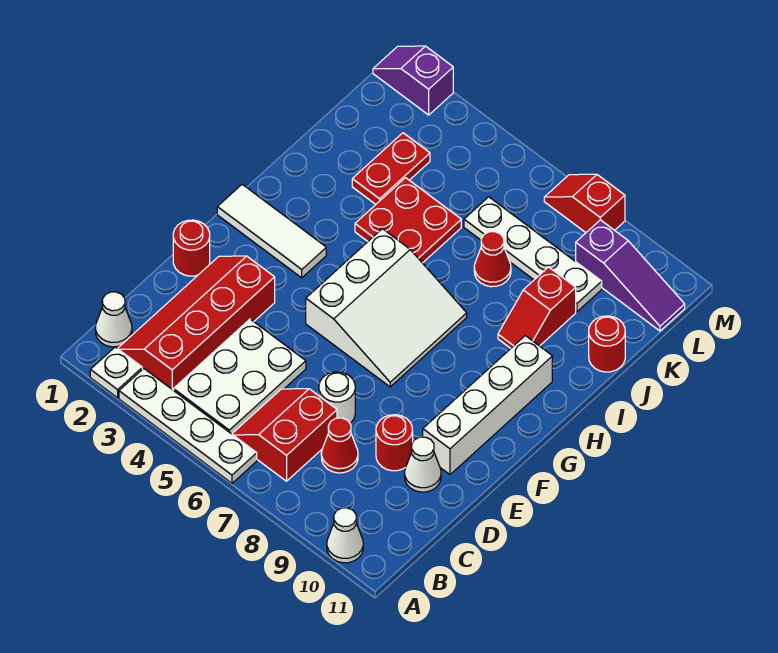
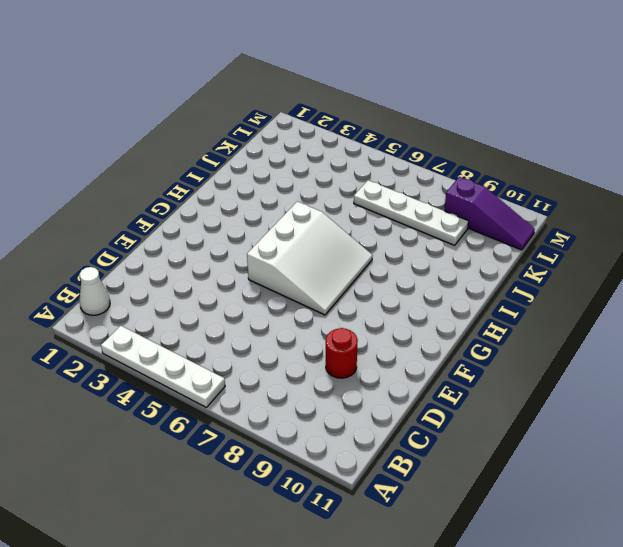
none -> white plate A2 level 1
none -> white cone A10 level 1
none -> red slope B2:E3 level 1 top 3

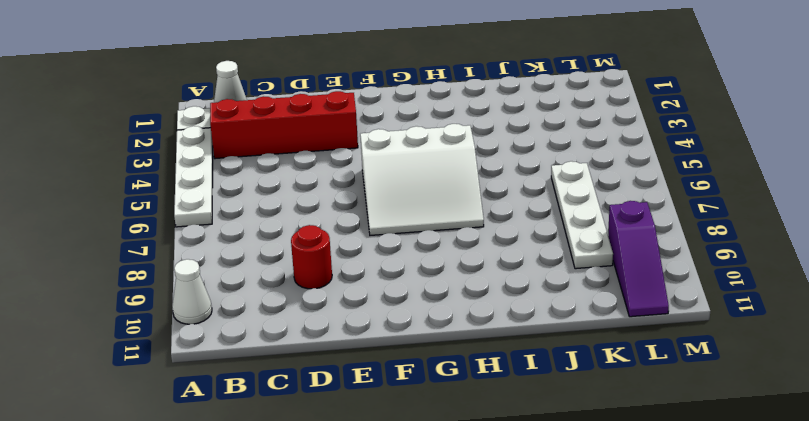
none -> white plate B4:D5 level 1
none -> red slope B6:C7 level 1 top 7
none -> red cone C8 level 1

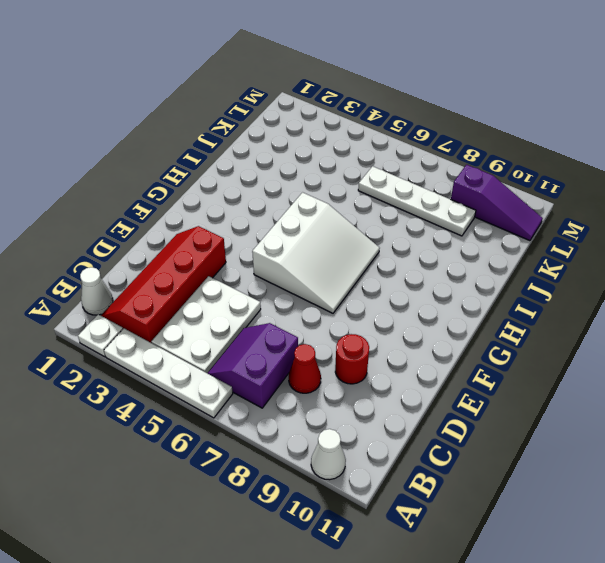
purple slope B6:C7 level 1 top 7 -> red slope B6:C7 level 1 top 7
none -> white round brick D7 level 1
none -> white cone D10 level 1
none -> red round brick E1 level 1

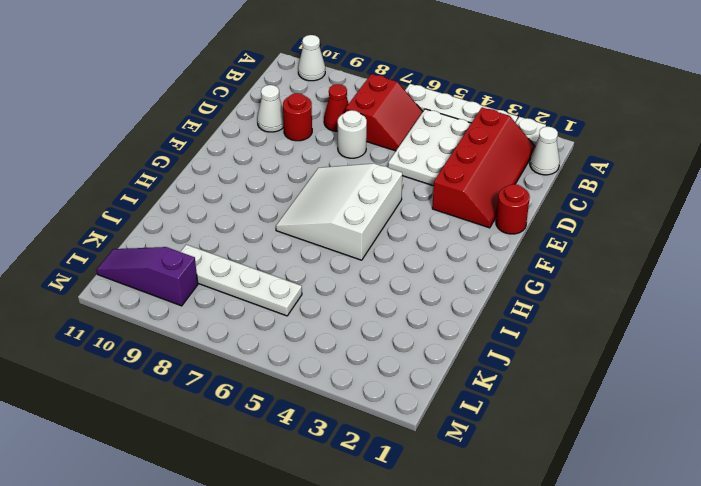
none -> white brick E10:H10 level 1
none -> white tile G1:G3 level 1
none -> red plate I4:J5 level 1

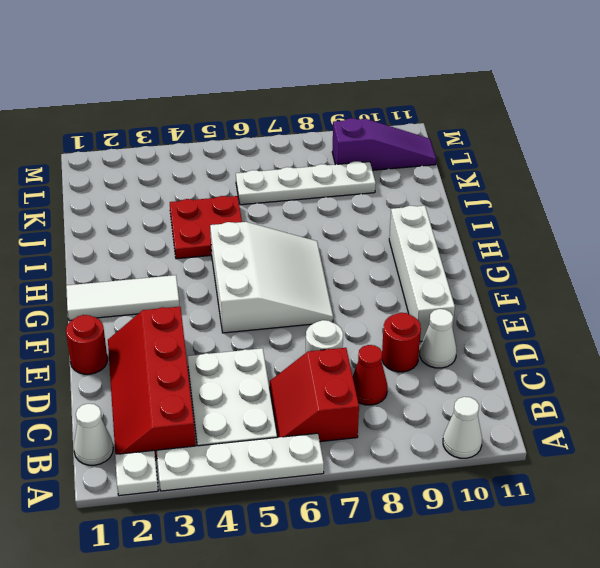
none -> red slope I9:J9 level 1 top J
none -> red plate J3:K3 level 1
none -> red cone J7 level 1

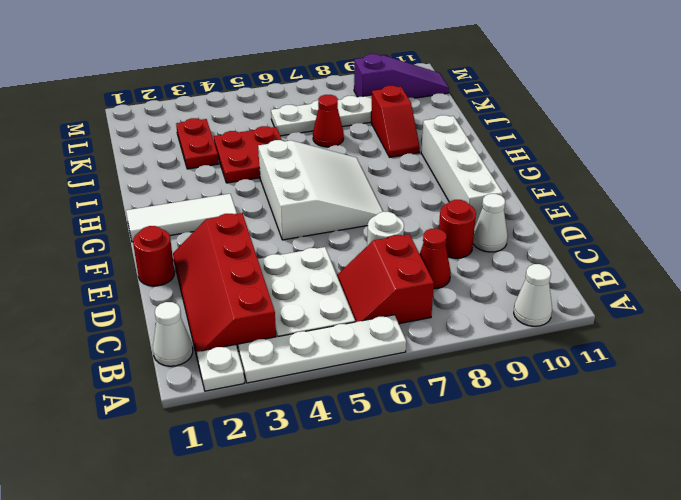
none -> red round brick J11 level 1
none -> purple slope M1:M2 level 1 top 2
none -> red slope M7:M8 level 1 top 8

